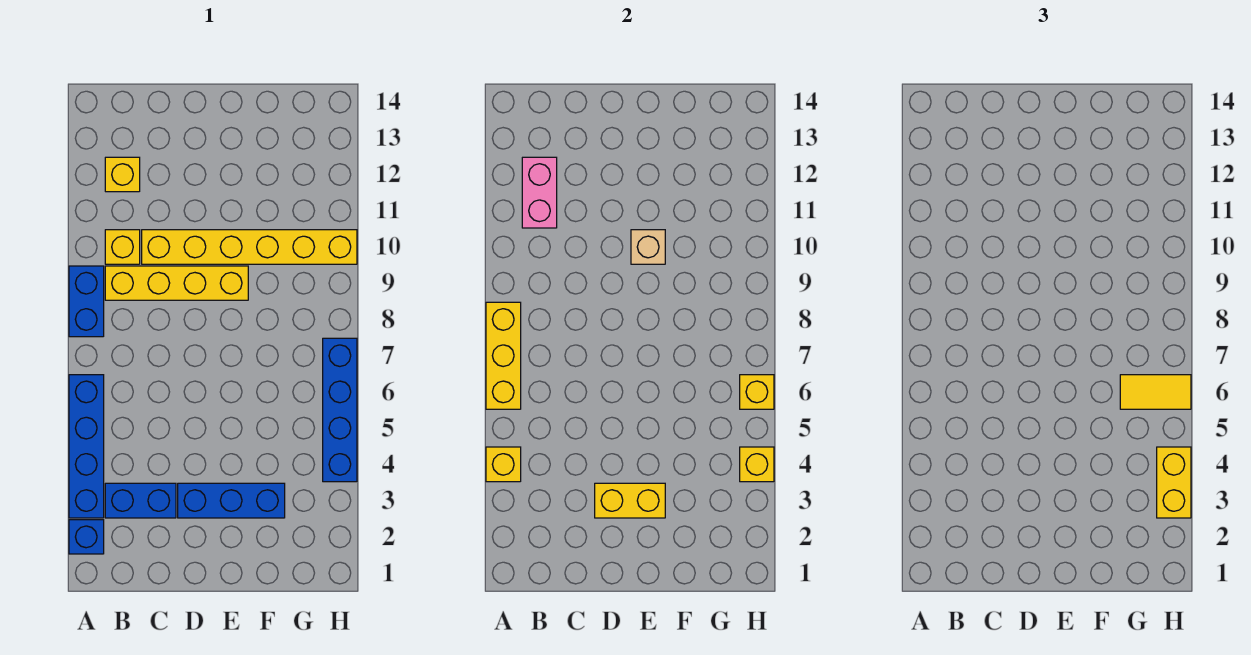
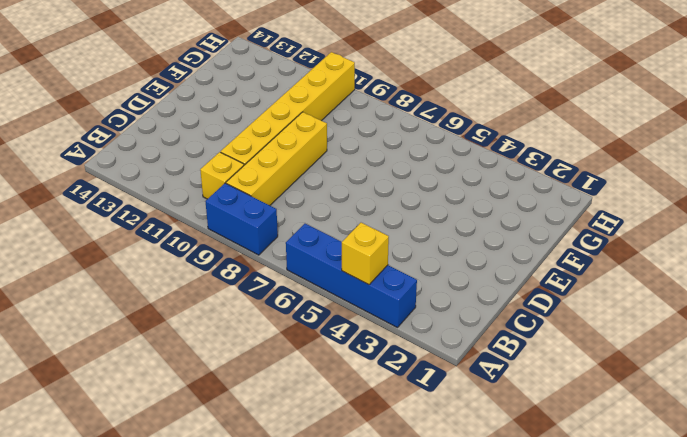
none -> blue brick A2 level 1
none -> blue brick B3:C3 level 1
none -> yellow brick B12 level 1

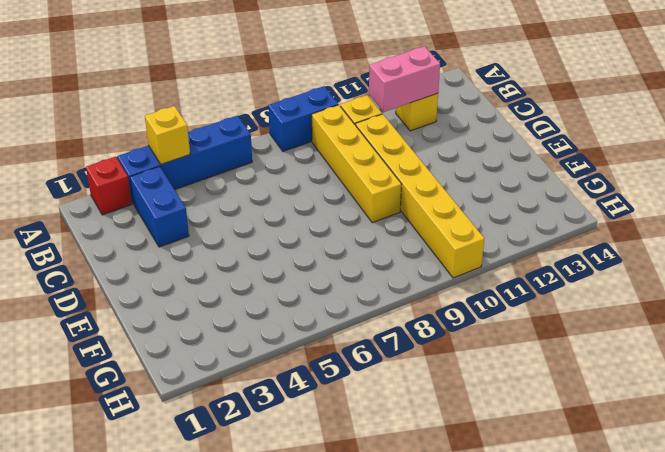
red brick A2 level 1 -> blue brick A2 level 1
none -> blue brick D3:F3 level 1
none -> blue brick H4:H7 level 1
none -> yellow brick A6:A8 level 2

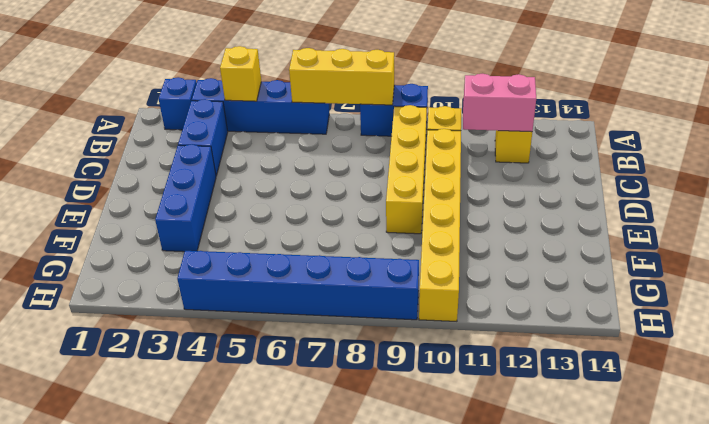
blue brick H4:H9 level 1 -> blue brick H4:H7 level 1
none -> yellow brick D3:E3 level 2
none -> tan brick E10 level 2
none -> yellow brick H4 level 2

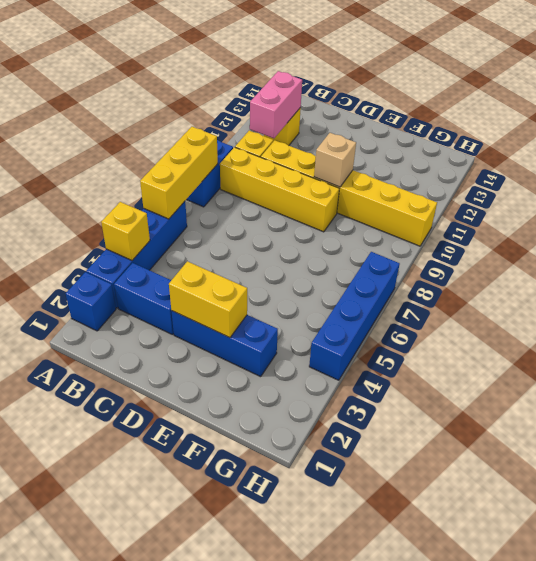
none -> yellow brick H4 level 2
none -> yellow brick H6 level 2
none -> yellow tile G6:H6 level 3

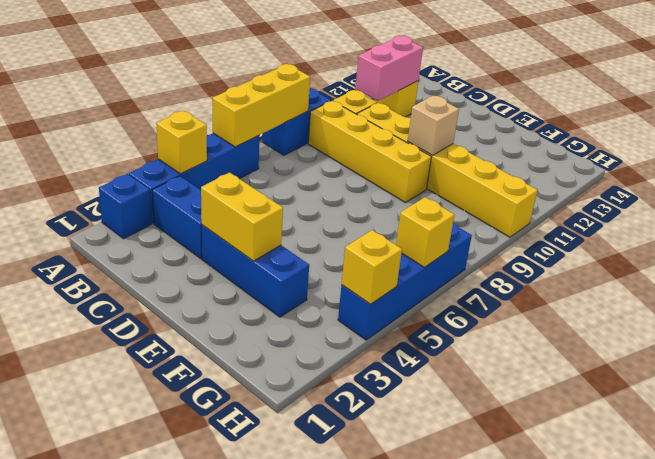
none -> yellow tile G6:H6 level 3
none -> yellow brick H3:H4 level 3

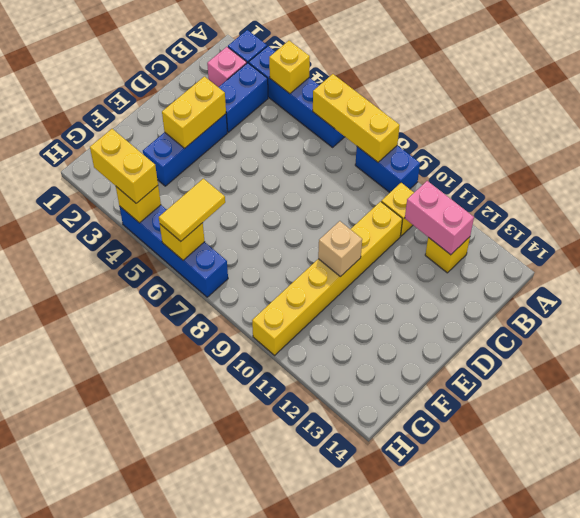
pink brick B2 level 1 -> none
none -> yellow brick B9:E9 level 1

